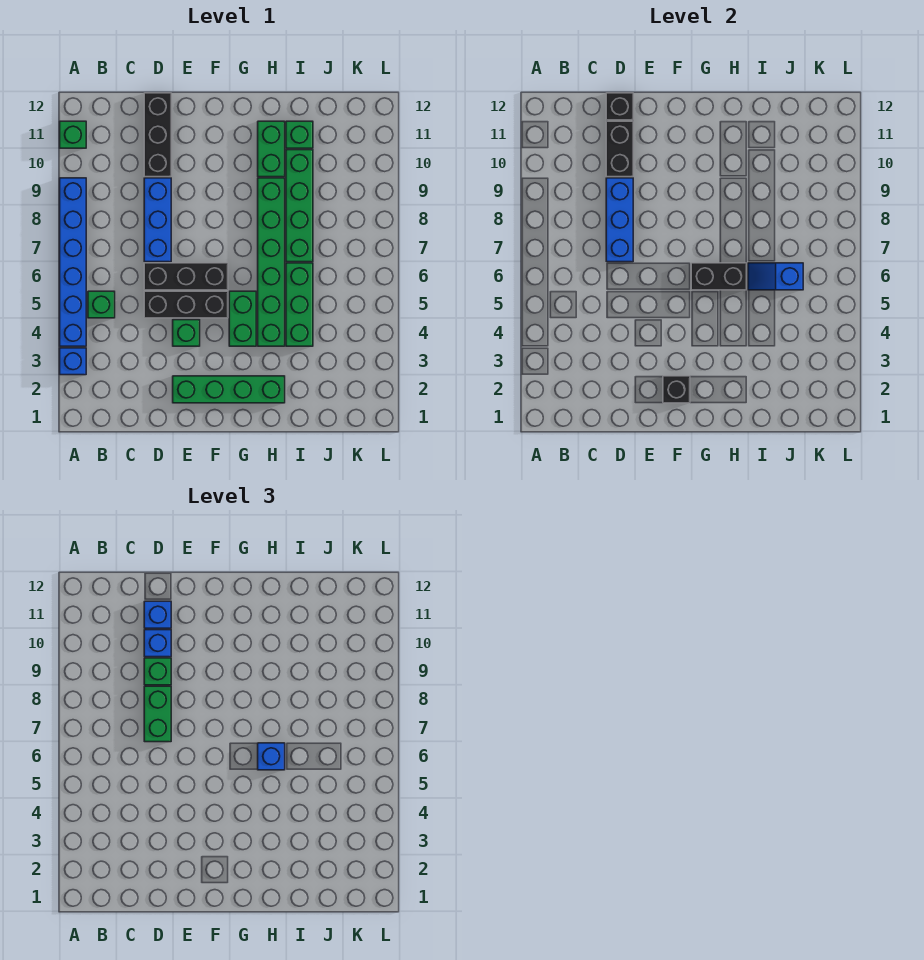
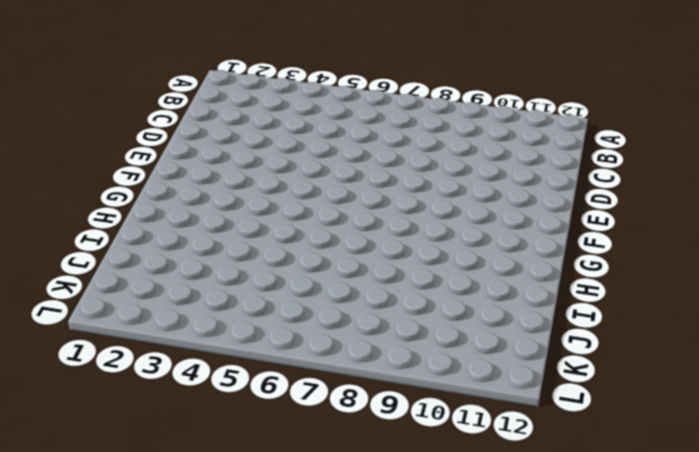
none -> blue brick A3 level 1
none -> blue brick A4:A9 level 1
none -> green brick A11 level 1

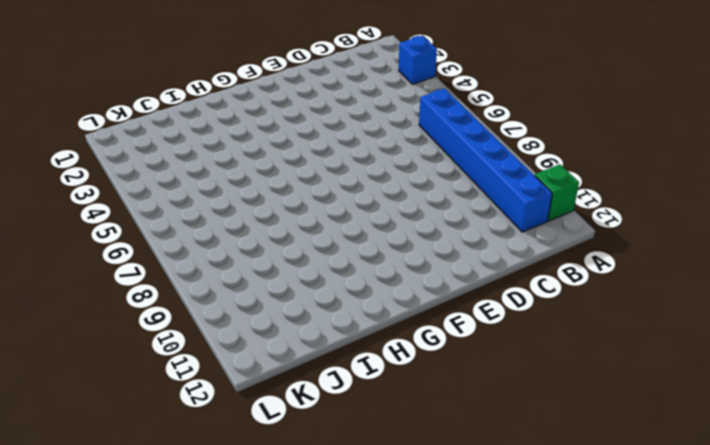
blue brick B6:B11 level 1 -> blue brick A4:A9 level 1
none -> green brick B5 level 1
none -> black brick D5:F5 level 1
none -> black brick D6:F6 level 1

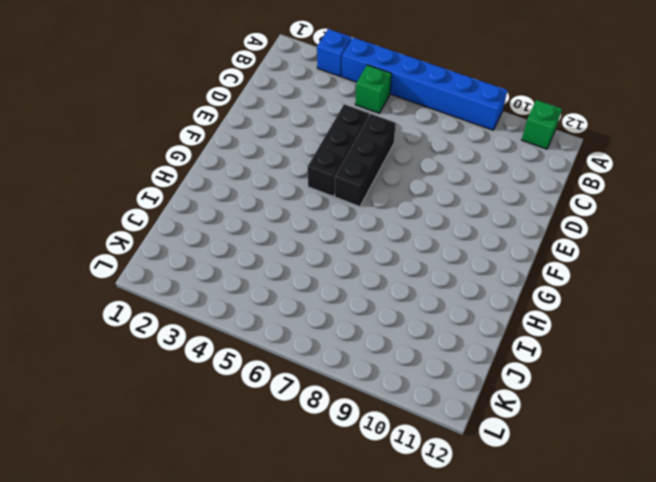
none -> blue brick D7:D9 level 1
none -> black brick D10:D12 level 1
none -> green brick E2:H2 level 1

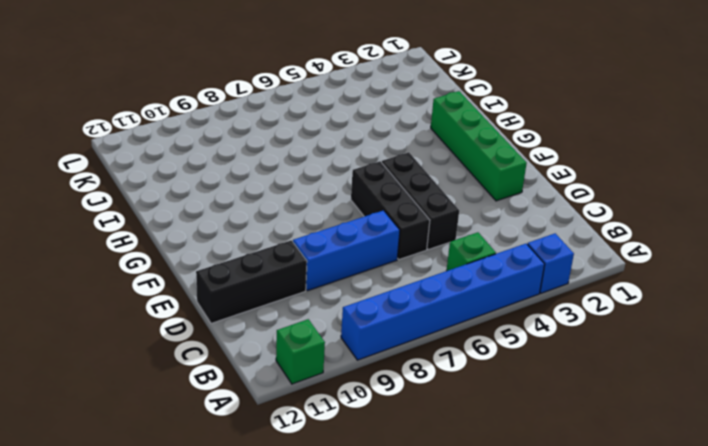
none -> green brick E4 level 1
none -> green brick G4:G5 level 1
none -> green brick H4:H9 level 1

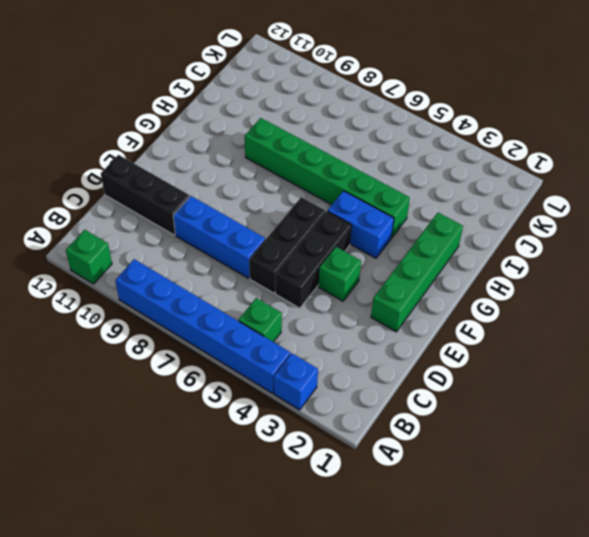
blue brick G4:G5 level 1 -> green brick G4:G5 level 1
none -> green brick H10:H11 level 1
none -> green brick I4:I6 level 1
none -> green brick I7:I10 level 1

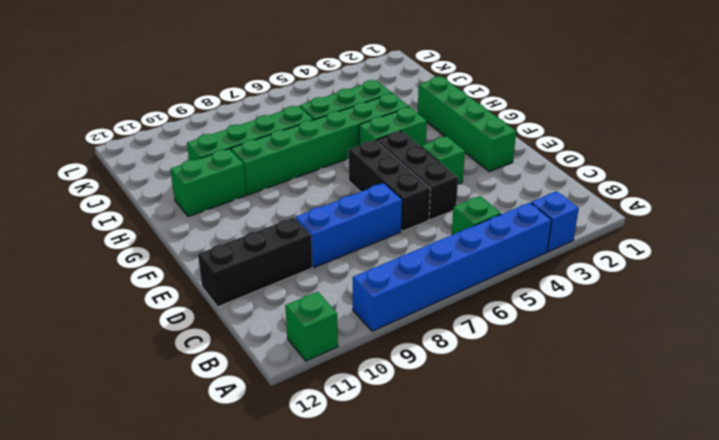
none -> green brick I11 level 1
none -> blue brick D7:D9 level 2
none -> black brick D10:D11 level 2

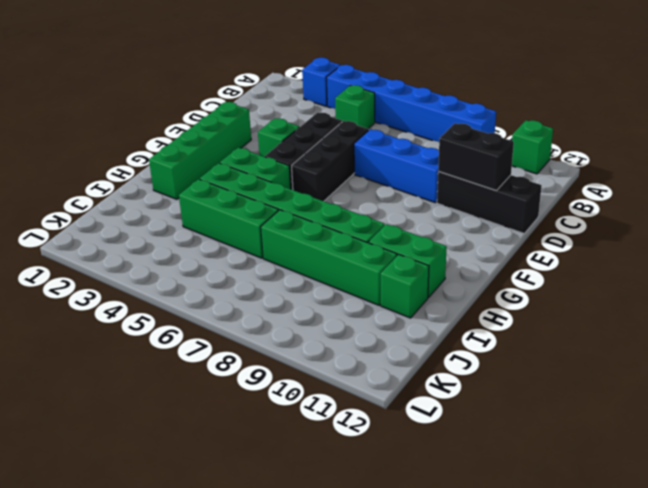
none -> blue brick D7:D9 level 2
none -> black brick D12 level 2
none -> black brick F2 level 2

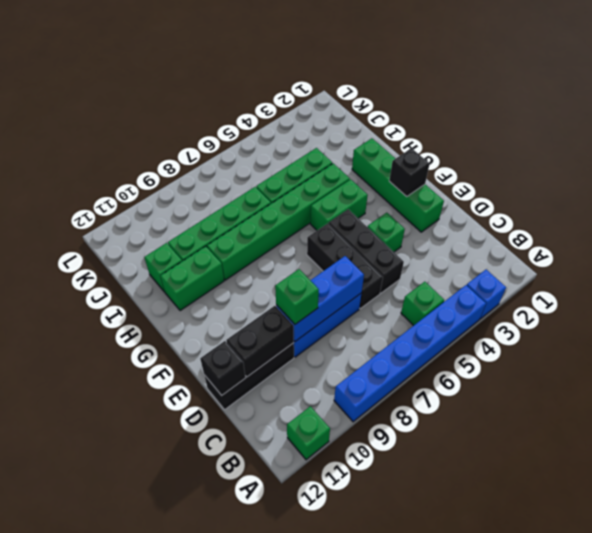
none -> black brick G6:H6 level 2
none -> blue slope I6:J6 level 2 top J
none -> green brick D7:D8 level 3

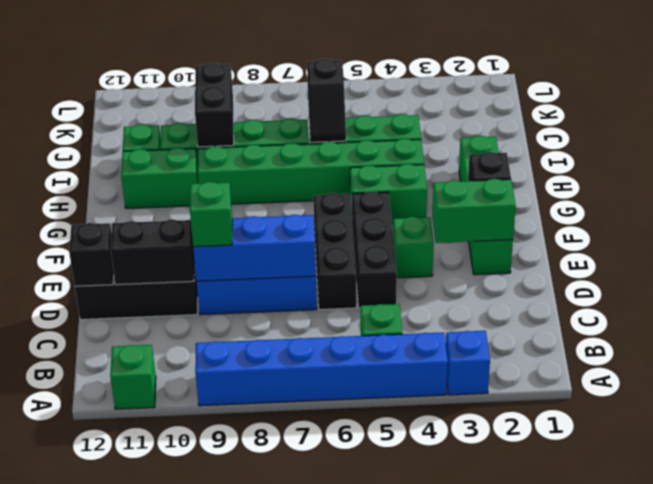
green brick E2:E3 level 2 -> green brick D7:D8 level 3
black slope I6:J6 level 2 top J -> blue slope I6:J6 level 2 top J
black brick I9:J9 level 2 -> black brick G6:H6 level 2
none -> blue brick D10 level 3
none -> blue brick D11 level 3
none -> blue brick H6 level 3

